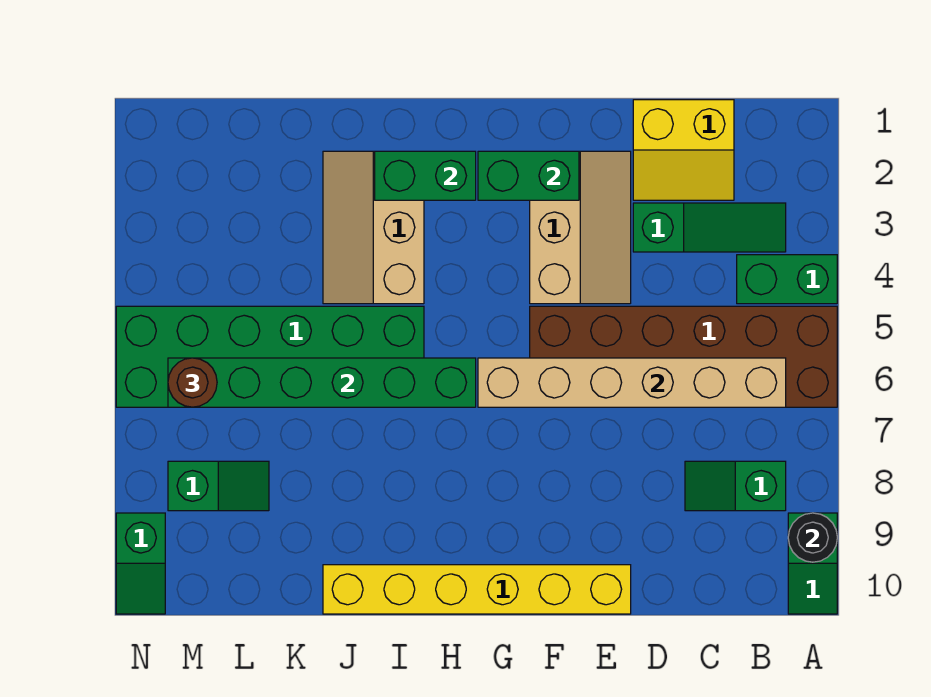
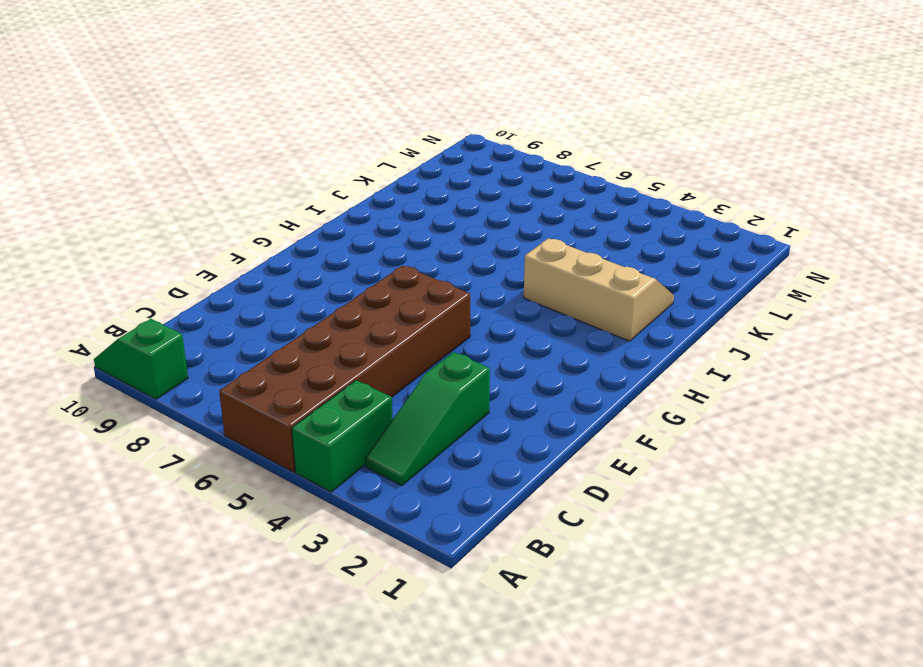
none -> green slope B8:C8 level 1 top B
none -> yellow slope C1:D2 level 1 top 1
none -> tan slope E2:F4 level 1 top F

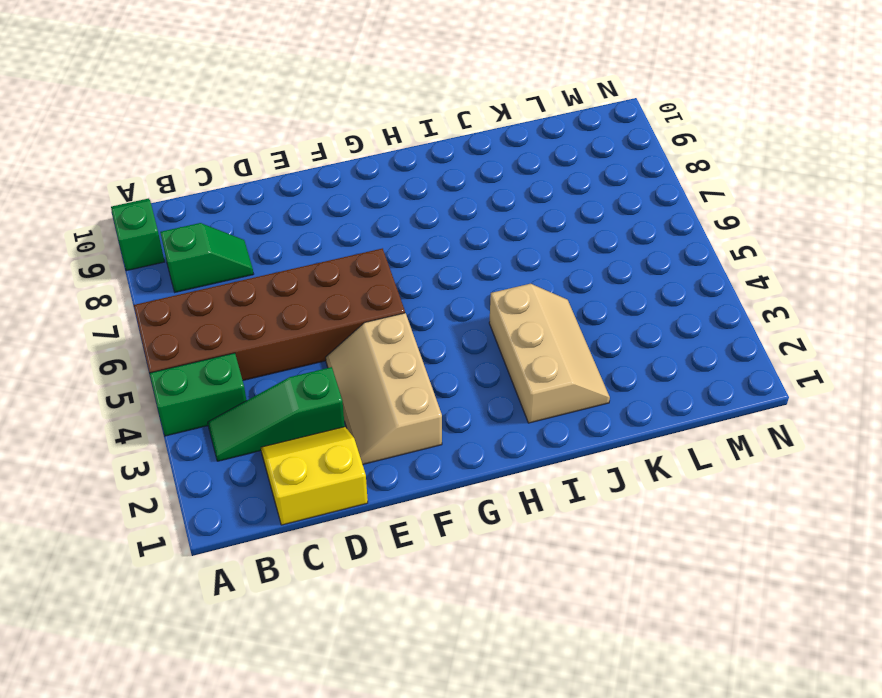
none -> yellow brick E10:J10 level 1
none -> green brick I5:N6 level 1
none -> green slope L8:M8 level 1 top M

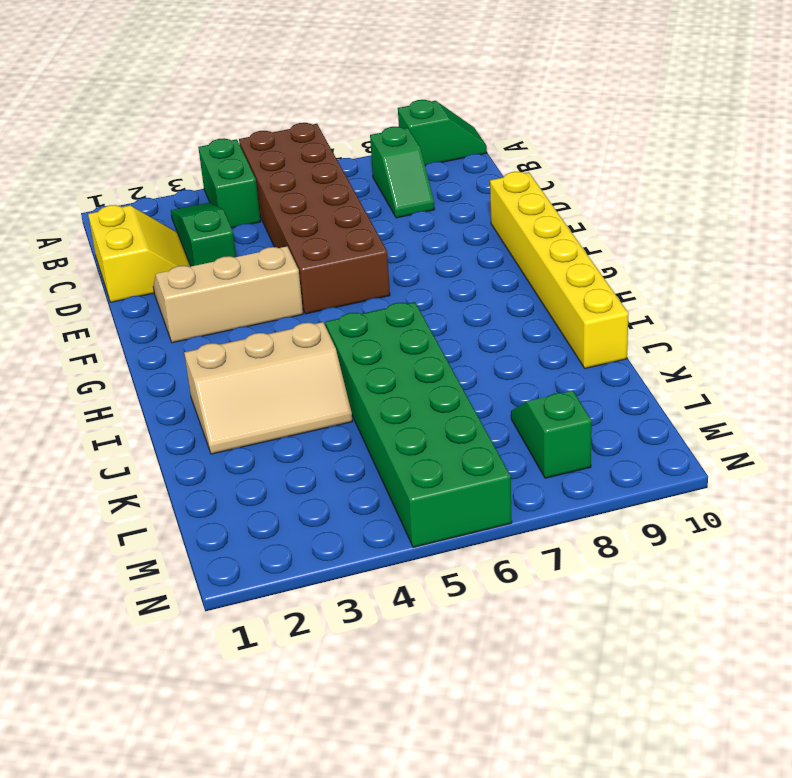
none -> green slope N9:N10 level 1 top 9
none -> black round brick A9 level 2
none -> tan brick B6:G6 level 2

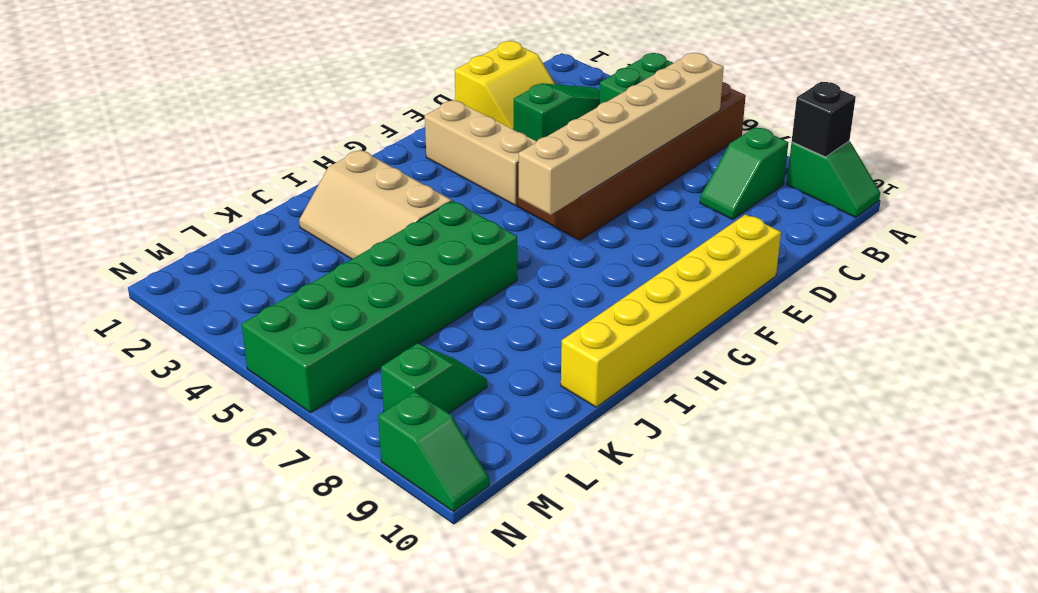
black brick A9 level 2 -> black round brick A9 level 2
none -> green brick F2:G2 level 2
none -> green brick H2:I2 level 2
none -> green brick H6:M6 level 2

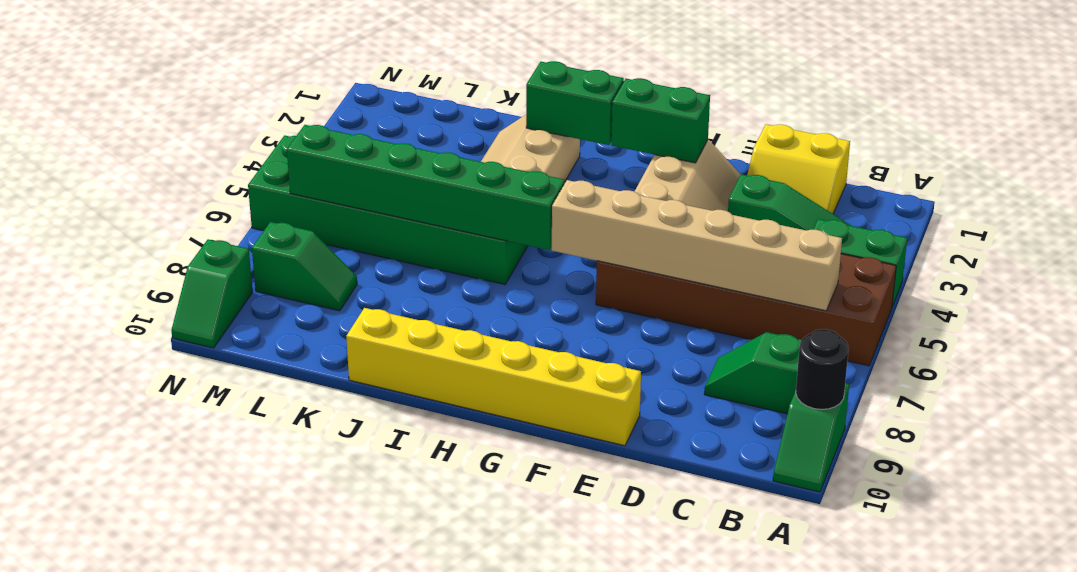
none -> brown round brick M6 level 3

